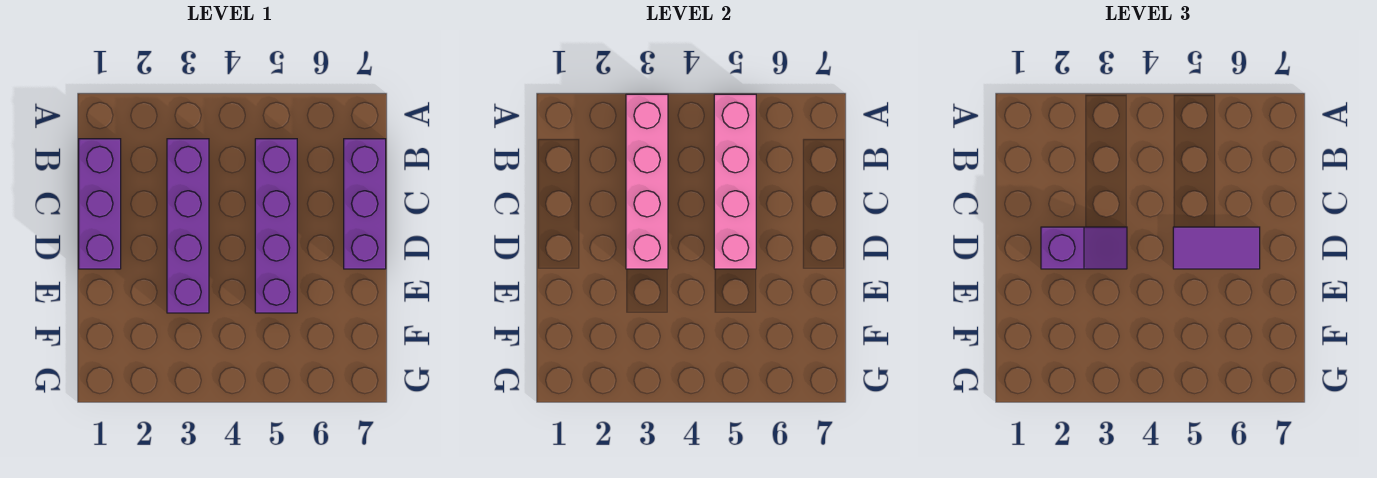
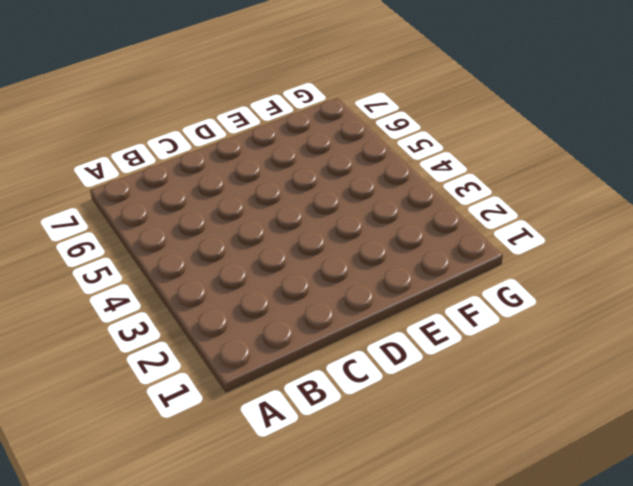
none -> purple brick B1:D1 level 1
none -> purple brick B3:E3 level 1

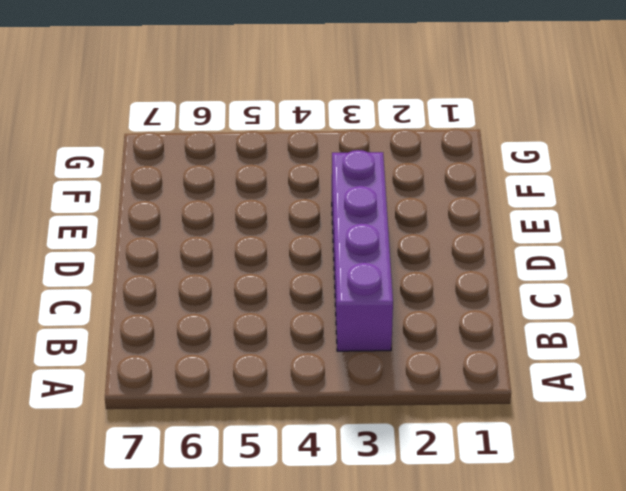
none -> purple brick B1:D1 level 1
none -> purple brick B5:E5 level 1

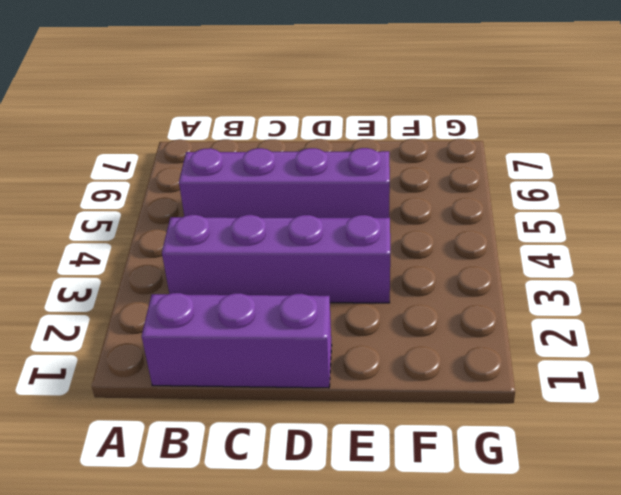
none -> purple brick B7:D7 level 1
none -> pink brick A3:D3 level 2

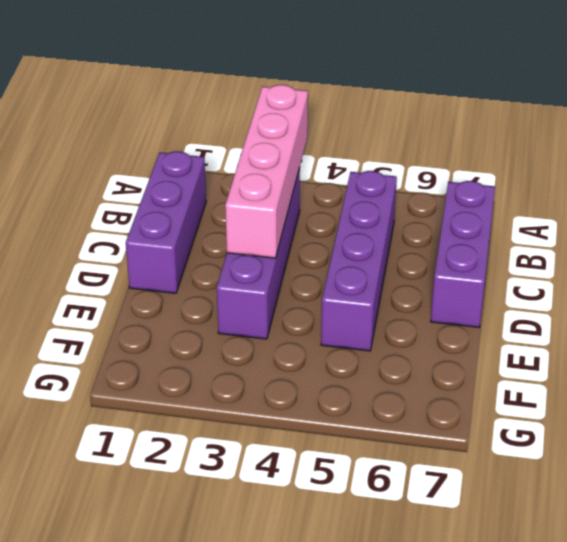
none -> pink brick A5:D5 level 2
none -> purple slope D2:D3 level 3 top 2

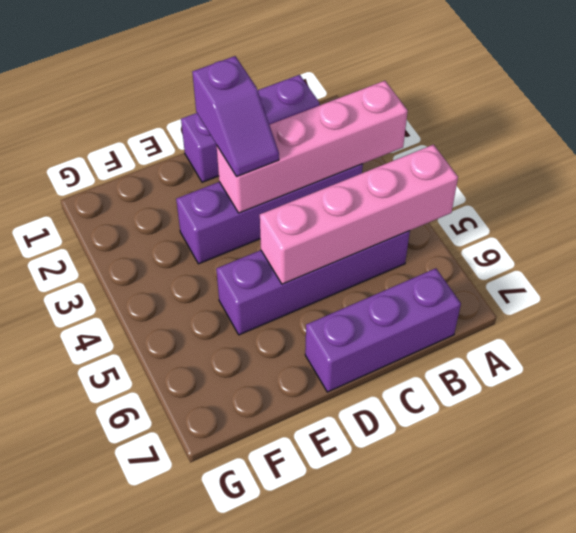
none -> purple tile D5:D6 level 3

